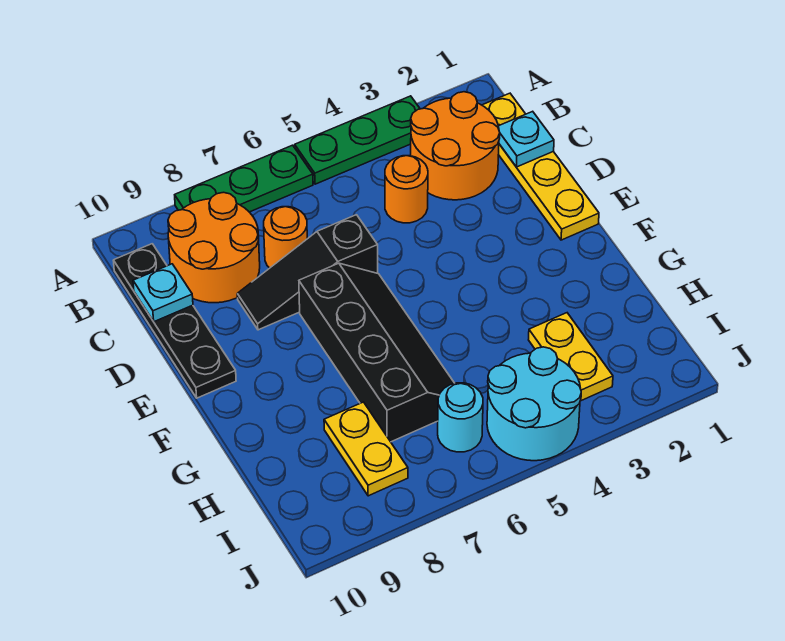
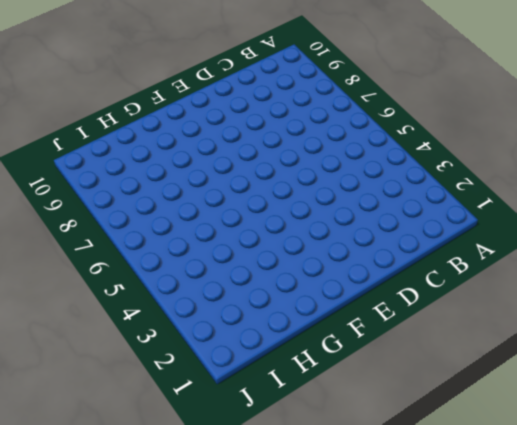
none -> green plate A3:A5 level 1
none -> green plate A6:A8 level 1
none -> yellow plate B1:E1 level 1

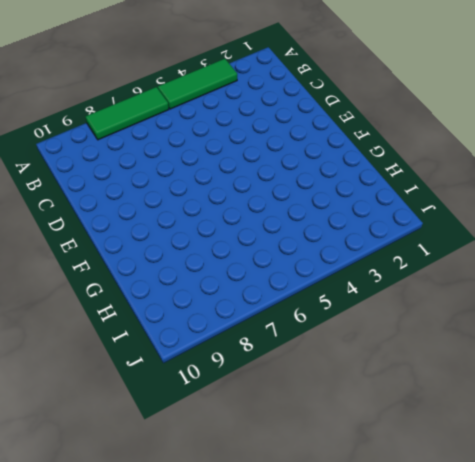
green tile A3:A5 level 1 -> green plate A3:A5 level 1
green tile A6:A8 level 1 -> green plate A6:A8 level 1
none -> yellow plate B1:E1 level 1
none -> orange round brick B2:C3 level 1
none -> orange round brick B8:C9 level 1

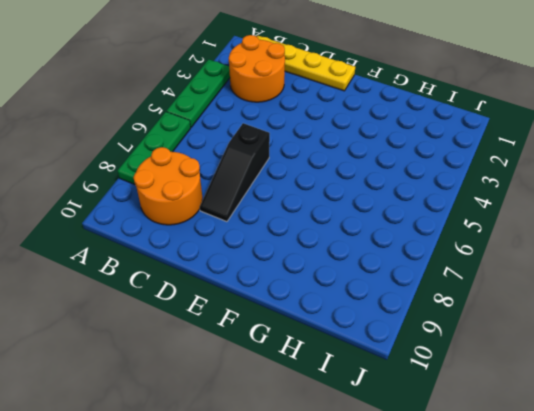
none -> black plate B10:E10 level 1
none -> orange round brick C4 level 1
none -> orange round brick C7 level 1

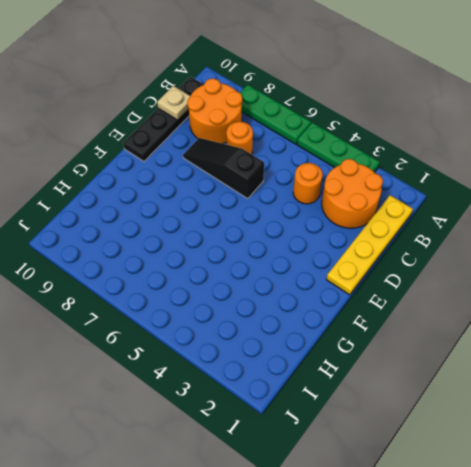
tan plate C10 level 2 -> cyan plate C10 level 2
none -> black slope E6:H7 level 1 top 7
none -> yellow plate H3:I3 level 1
none -> yellow plate H8:I8 level 1

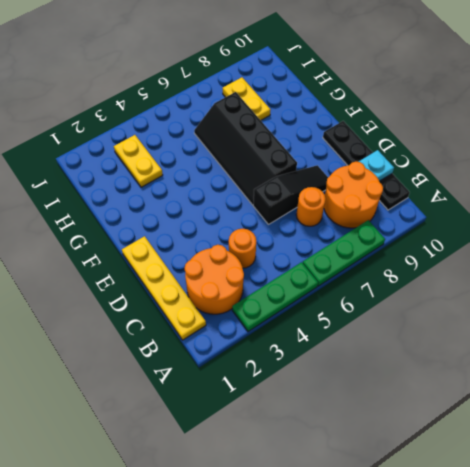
none -> cyan round brick I4:J5 level 1
none -> cyan round brick I6 level 1
none -> cyan plate C1 level 2

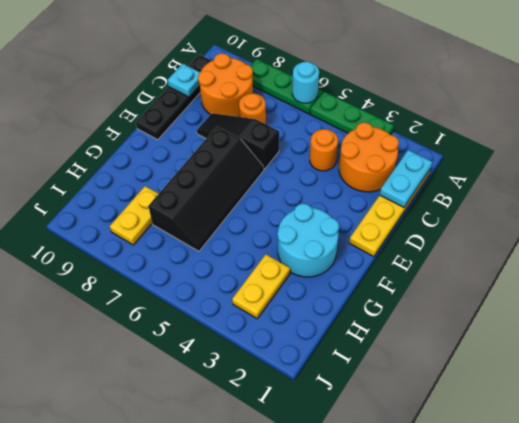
cyan round brick A6 level 2 -> cyan round brick I6 level 1
cyan plate B1:C1 level 2 -> cyan plate C1 level 2
cyan round brick F2:G3 level 1 -> cyan round brick I4:J5 level 1

